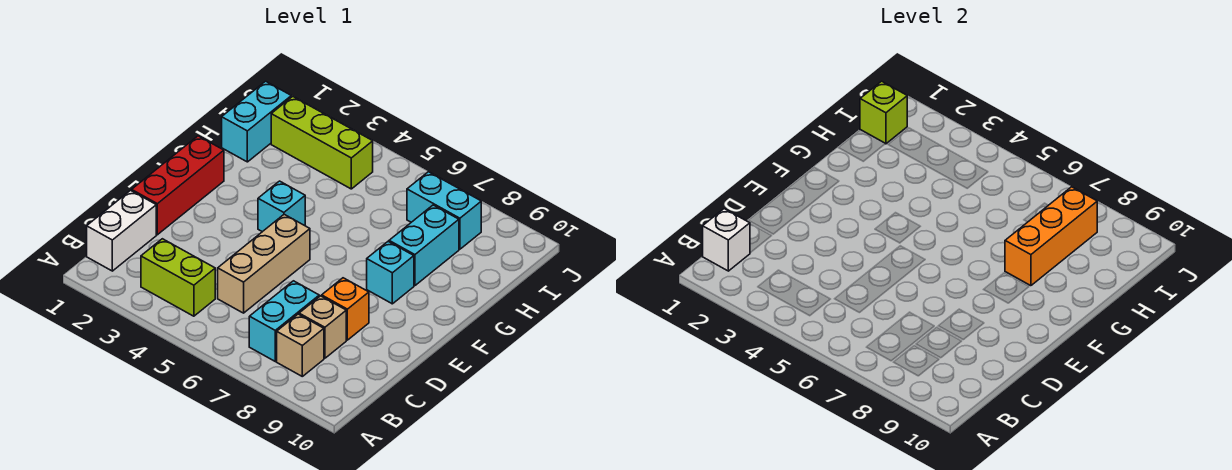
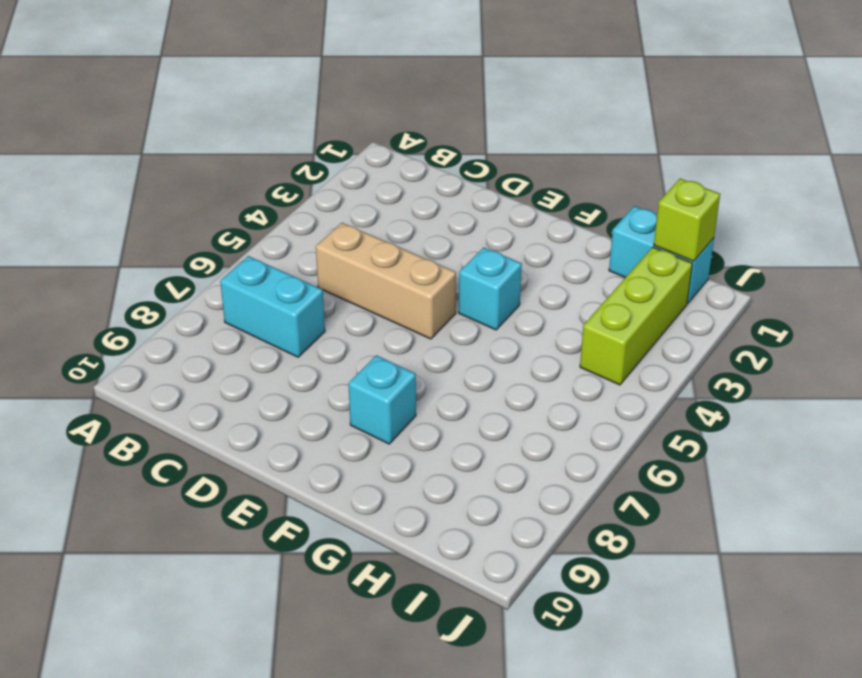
none -> white brick B1:C1 level 1
none -> lime brick B3:B4 level 1
none -> tan brick B8 level 1

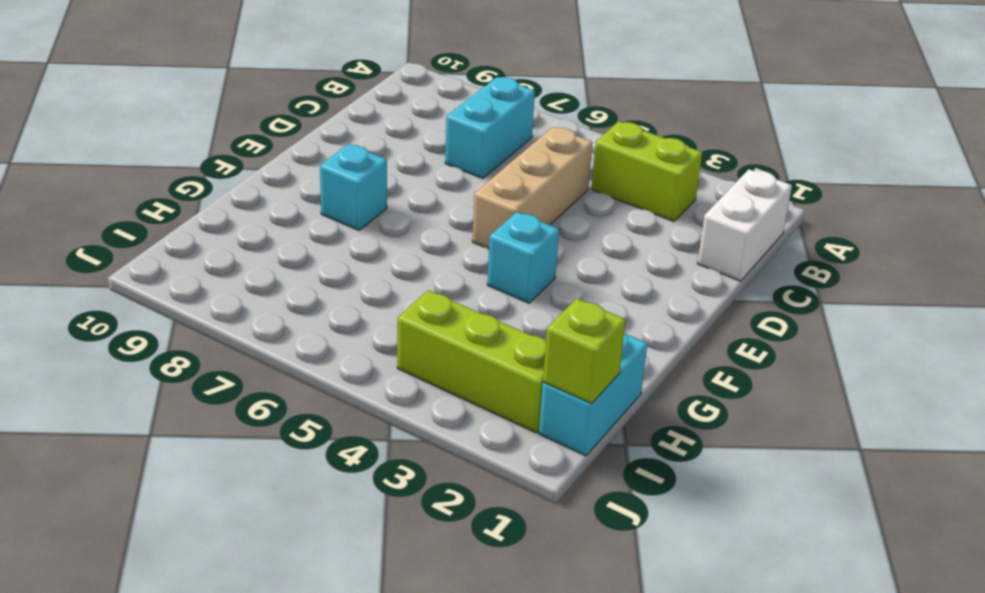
none -> tan brick B8 level 1
none -> tan brick C8 level 1
none -> red brick D1:F1 level 1

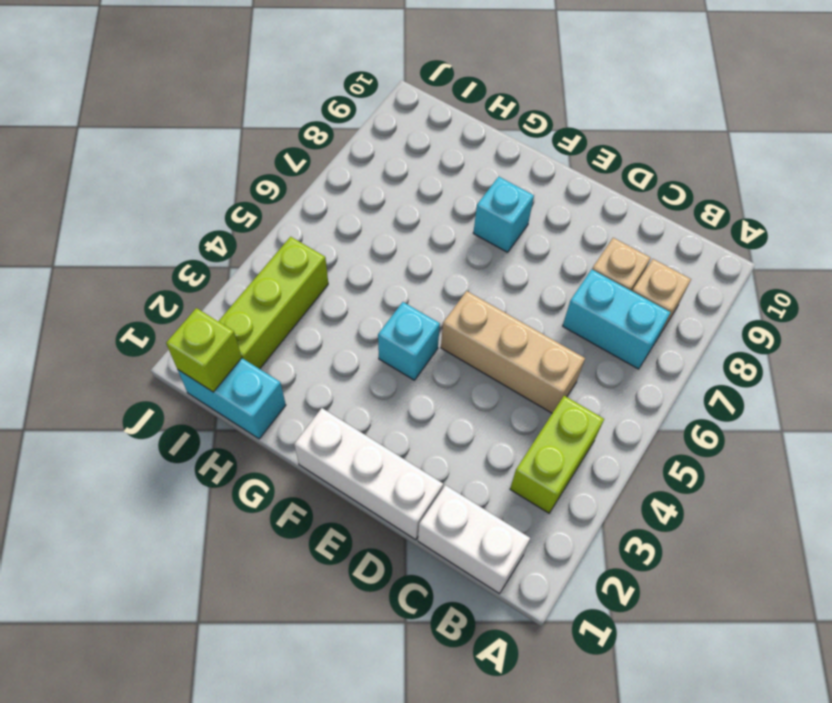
white brick D1:F1 level 1 -> red brick D1:F1 level 1
none -> orange brick D8 level 1
none -> cyan brick G8:H8 level 1
none -> cyan brick I7:I8 level 1

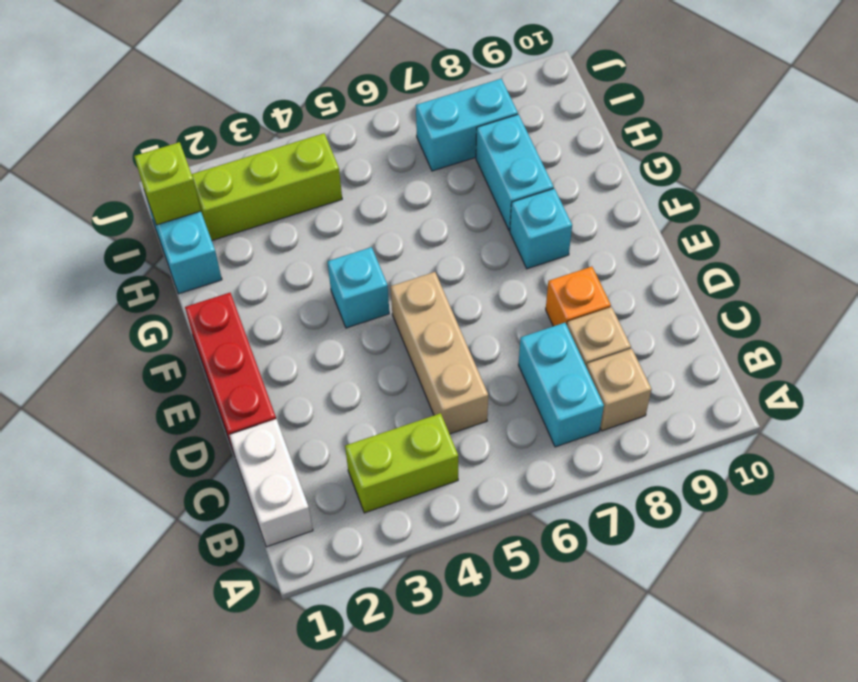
none -> white brick B1 level 2
none -> orange brick G8:I8 level 2

